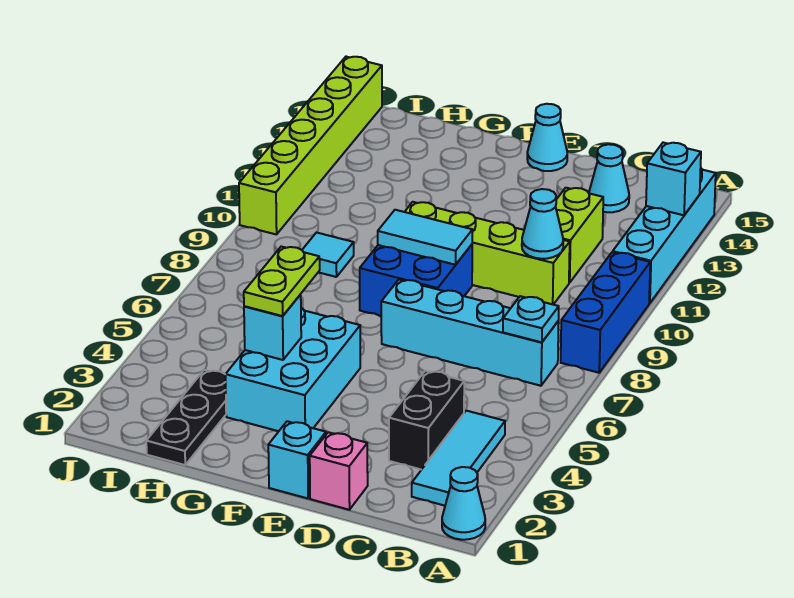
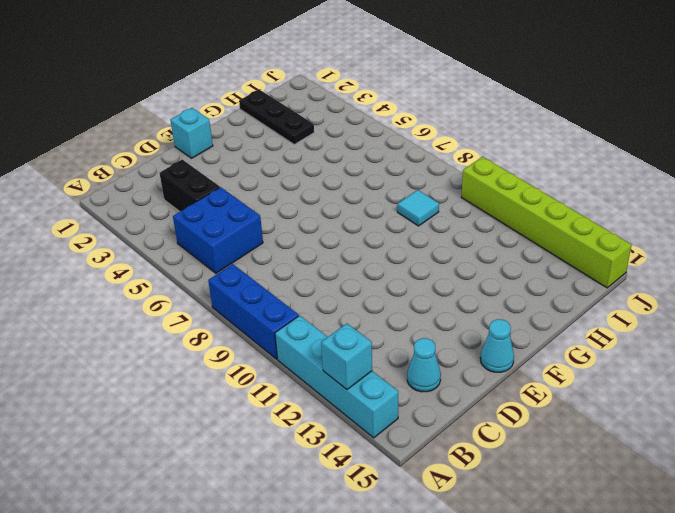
blue brick B5:C6 level 1 -> blue brick E8:F9 level 1
none -> cyan cone A1 level 1
none -> cyan tile B2:B4 level 1
none -> cyan brick B7:E7 level 1

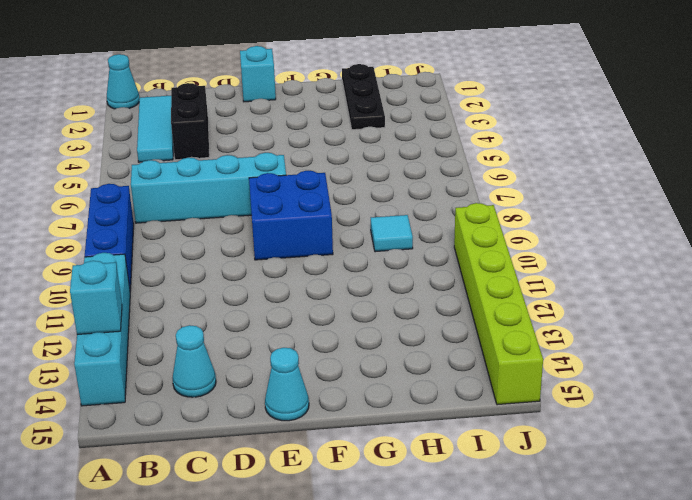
none -> lime brick C10:F10 level 1
none -> lime brick C11:C12 level 1
none -> pink brick D1 level 1

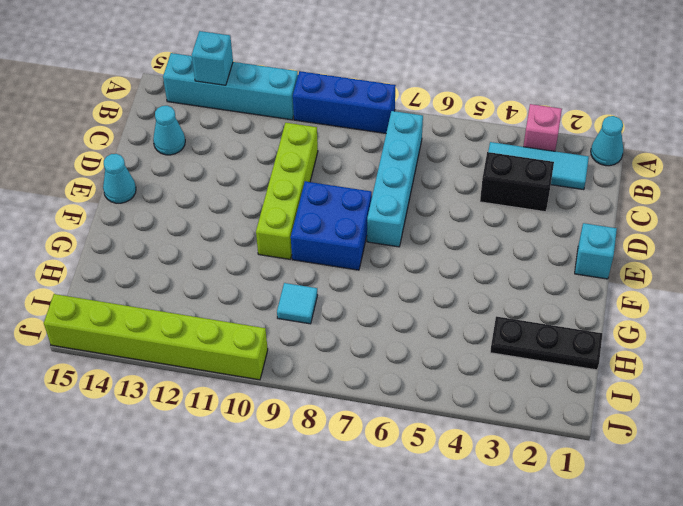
pink brick A3 level 1 -> pink brick D1 level 1
none -> lime brick C11:C12 level 1
none -> cyan brick F3:G5 level 1
none -> cyan plate B7 level 2

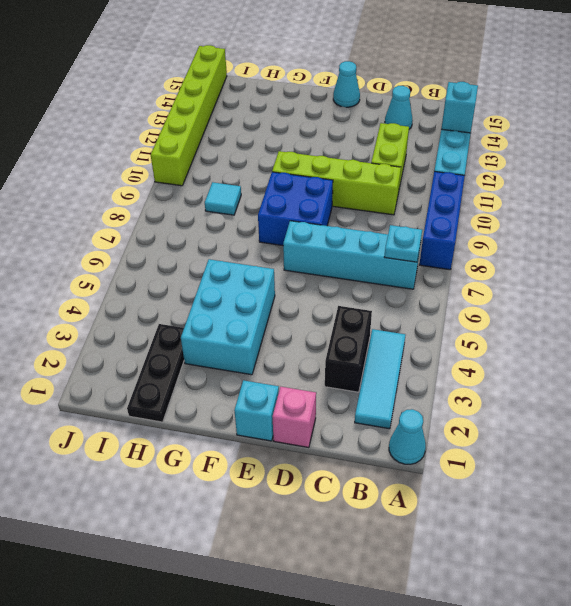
none -> cyan cone C10 level 2
none -> cyan tile E9:F9 level 2
none -> cyan brick G4 level 2

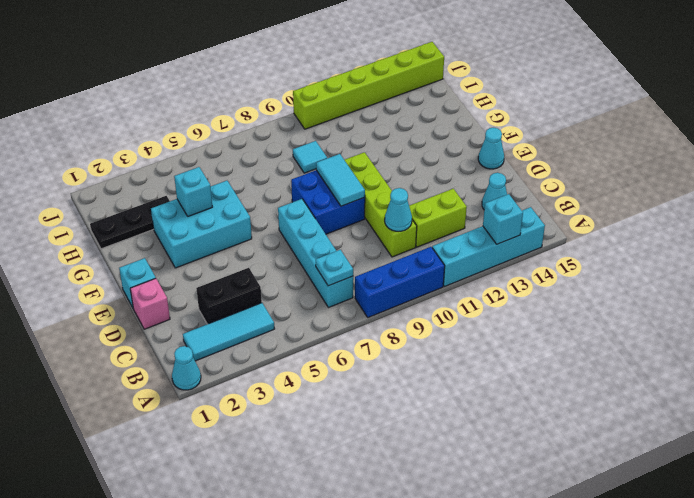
none -> lime plate G4:G5 level 3

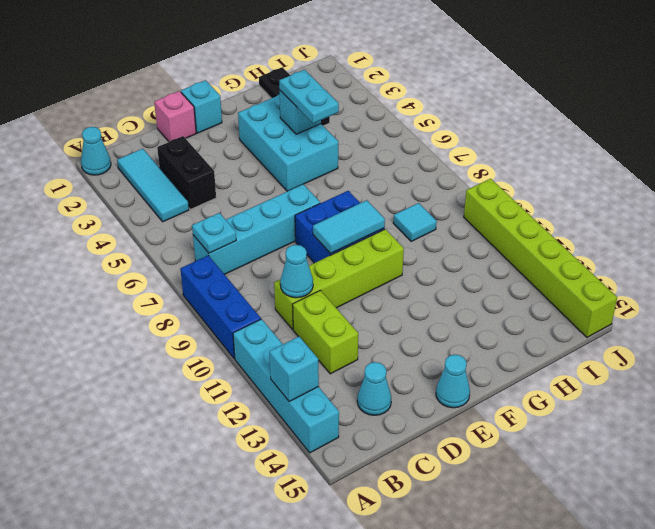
cyan plate G4:G5 level 3 -> lime plate G4:G5 level 3

